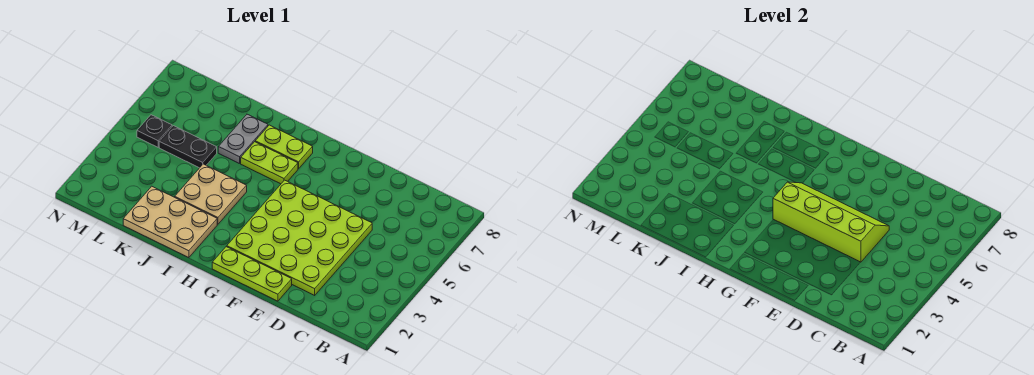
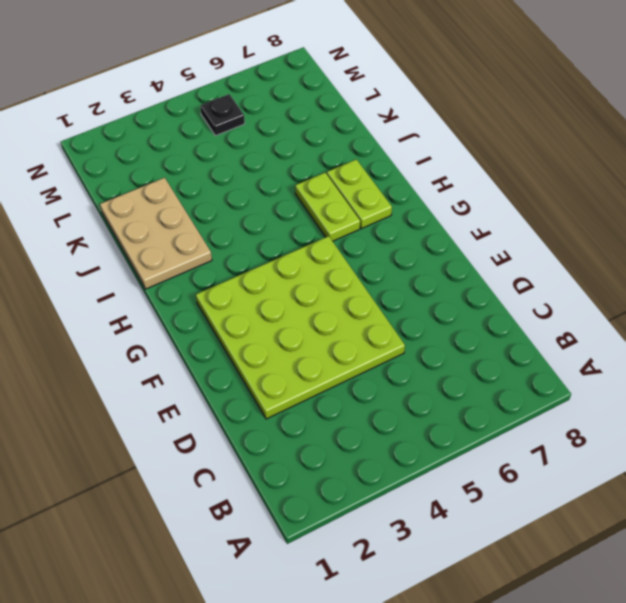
none -> lime plate E1:G1 level 1
none -> tan plate I3:J4 level 1

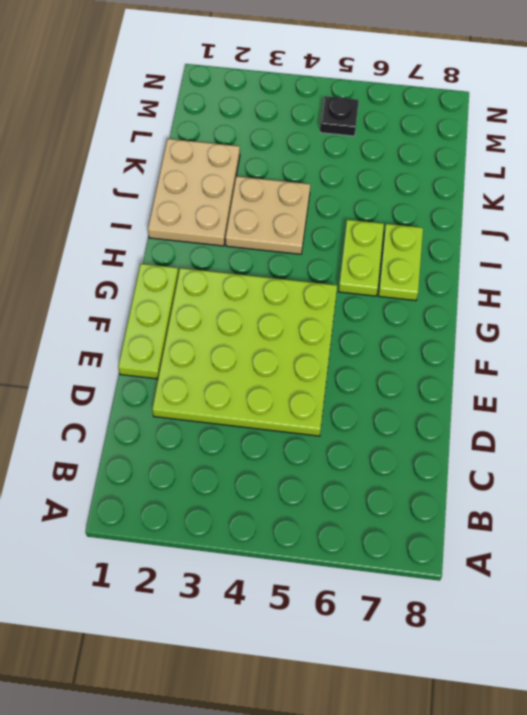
none -> grey plate J6:J7 level 1
none -> black plate K5:L5 level 1

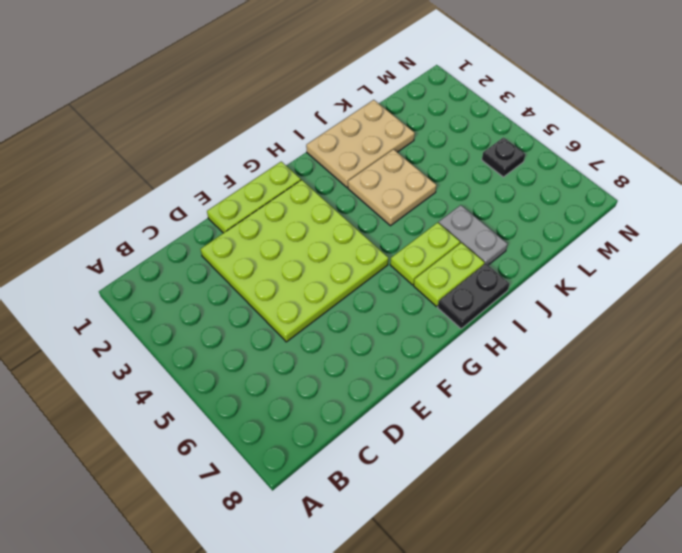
black plate H8:I8 level 1 -> black plate K5:L5 level 1
none -> lime slope D4:G5 level 2 top 4

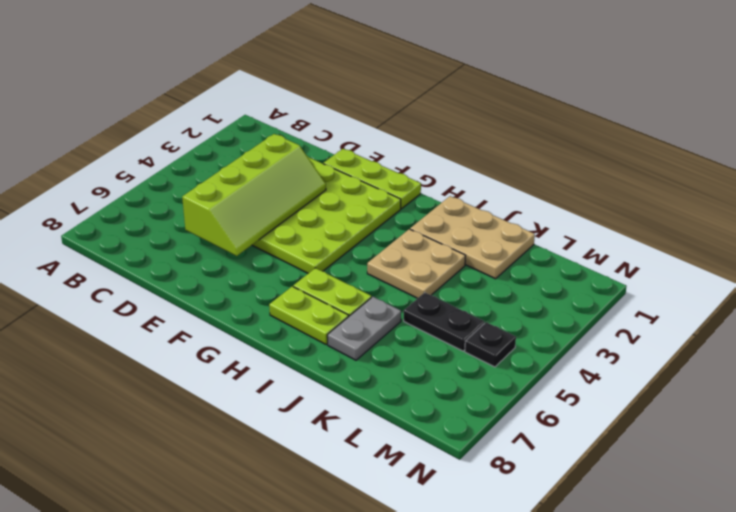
lime slope D3:E6 level 2 top D -> lime slope D4:G5 level 2 top 4

